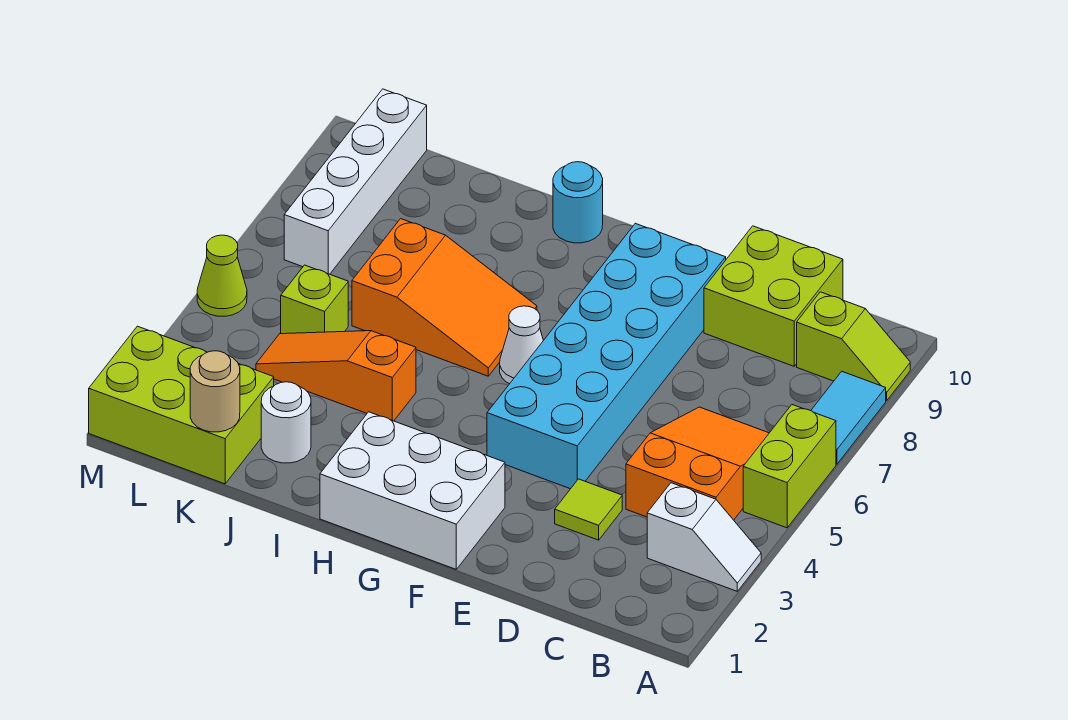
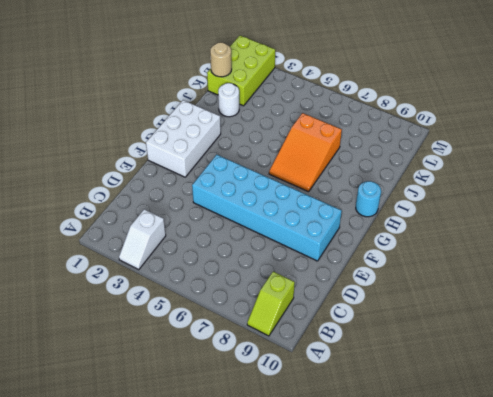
none -> lime brick A5:A6 level 1
none -> cyan tile A7:A8 level 1
none -> orange slope B4:C6 level 1 top 4

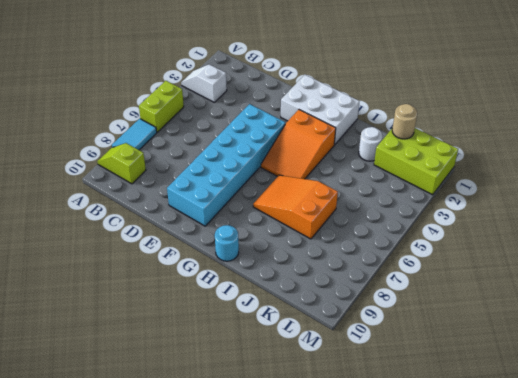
orange slope G3:H5 level 1 top 3 -> orange slope B4:C6 level 1 top 4
none -> lime brick C9:D10 level 1
none -> lime tile D3 level 1
none -> white cone G6 level 1

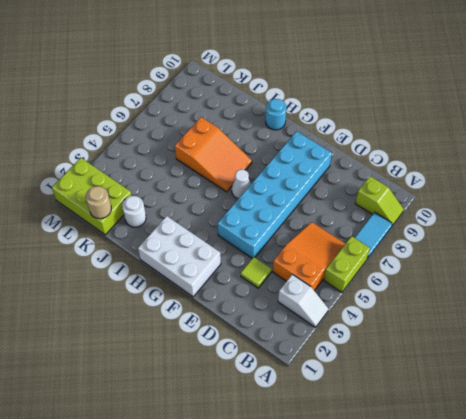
none -> lime brick C9:D10 level 1
none -> orange slope I4:K4 level 1 top I
none -> lime brick K5 level 1

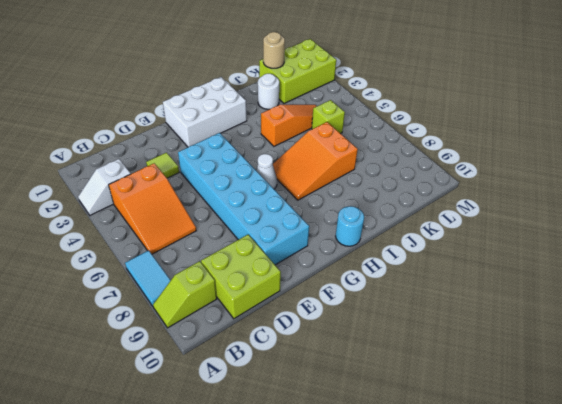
none -> lime brick A5:A6 level 1
none -> white brick L7:L10 level 1
none -> lime cone M5 level 1

